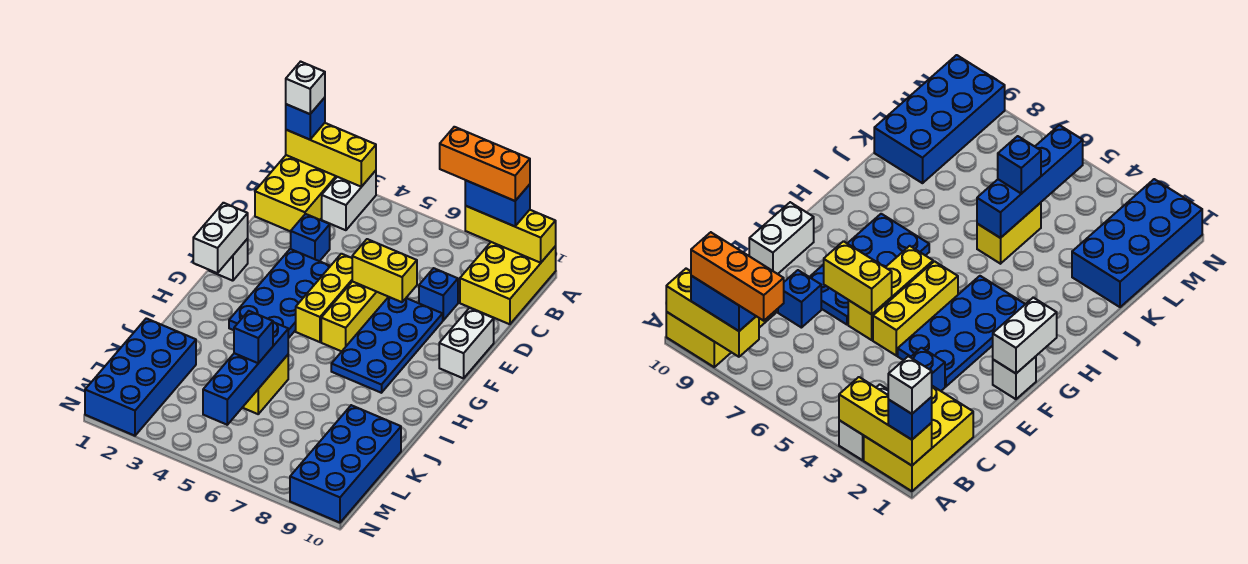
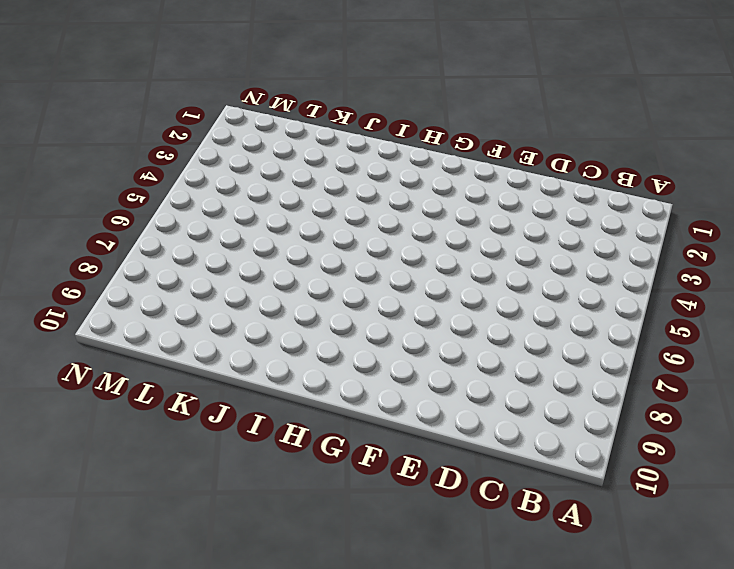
none -> yellow brick A1:C2 level 1
none -> white brick A3:B3 level 1
none -> yellow brick A9:C10 level 1

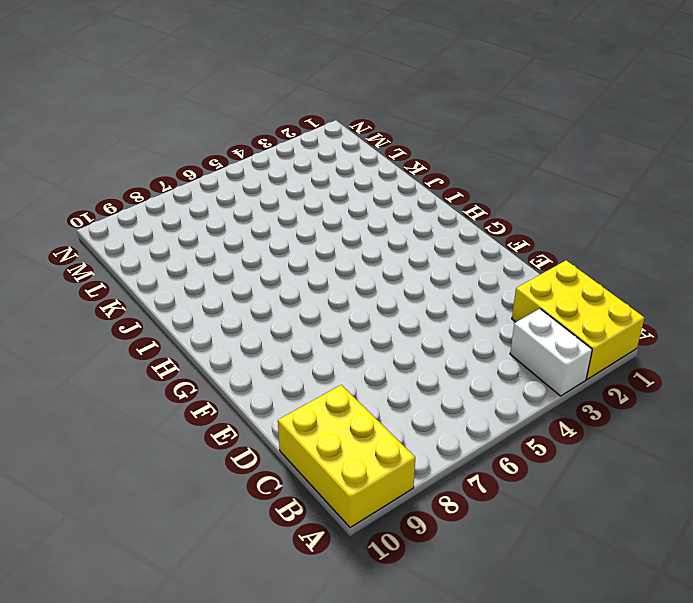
none -> blue brick D3 level 1
none -> blue brick D8 level 1
none -> blue plate E3:H4 level 1

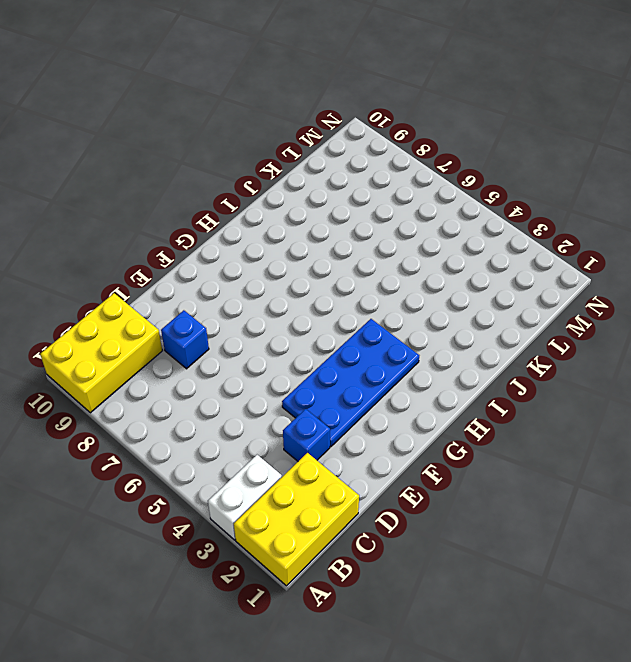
none -> yellow brick E5:G5 level 1
none -> yellow brick E6:G6 level 1
none -> blue plate E7:H8 level 1

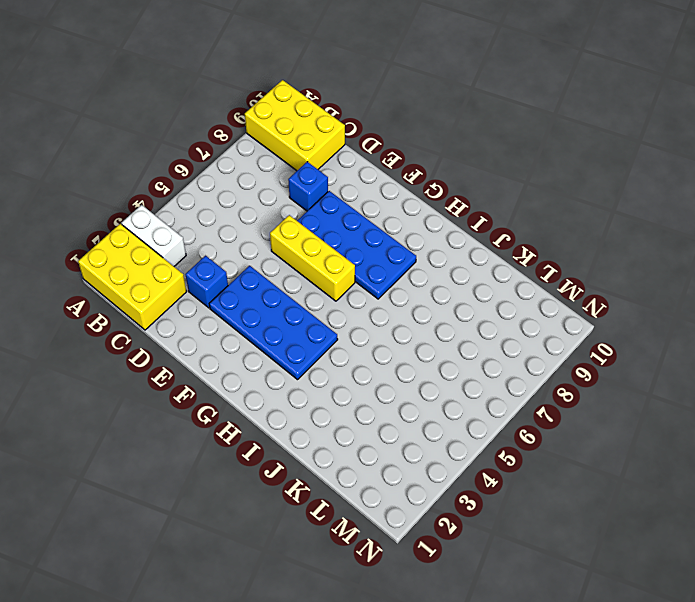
none -> yellow brick E5:G5 level 1
none -> white brick E10:F10 level 1
none -> white brick F1 level 1

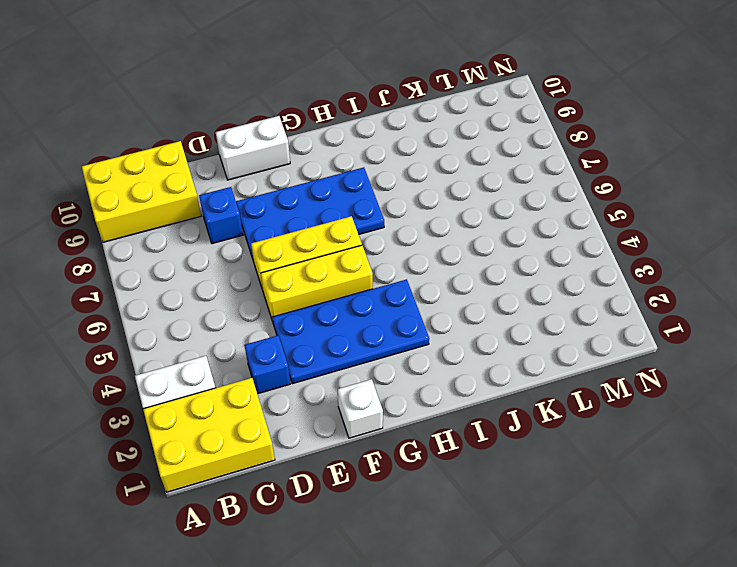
none -> yellow brick J5:K5 level 1
none -> blue brick K1:N2 level 1
none -> blue brick K9:N10 level 1

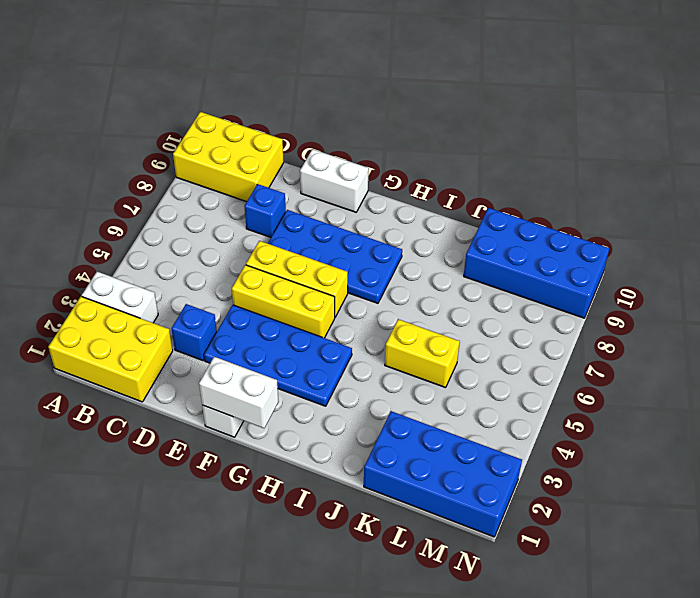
none -> yellow brick A1:A3 level 2
none -> yellow brick A8:A10 level 2
none -> yellow brick E6:E7 level 2

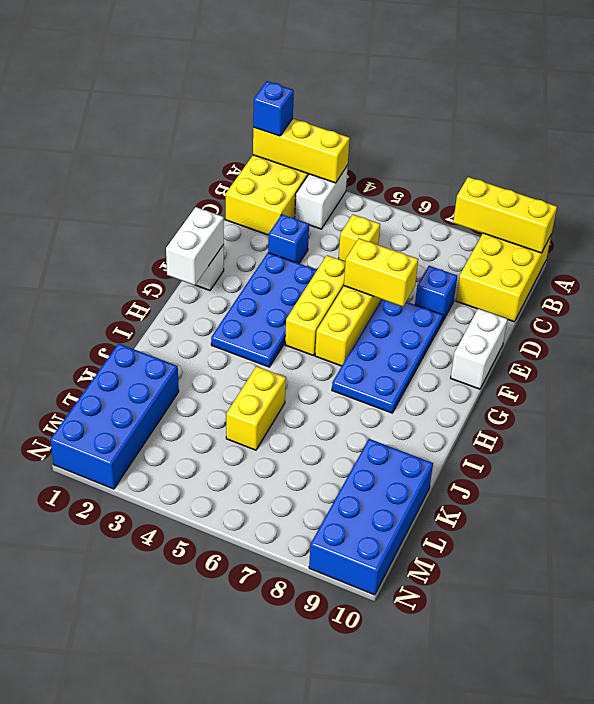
yellow brick C5 level 1 -> none
none -> blue brick J5:M5 level 2
none -> blue brick A8:A9 level 3
none -> blue brick K5 level 3

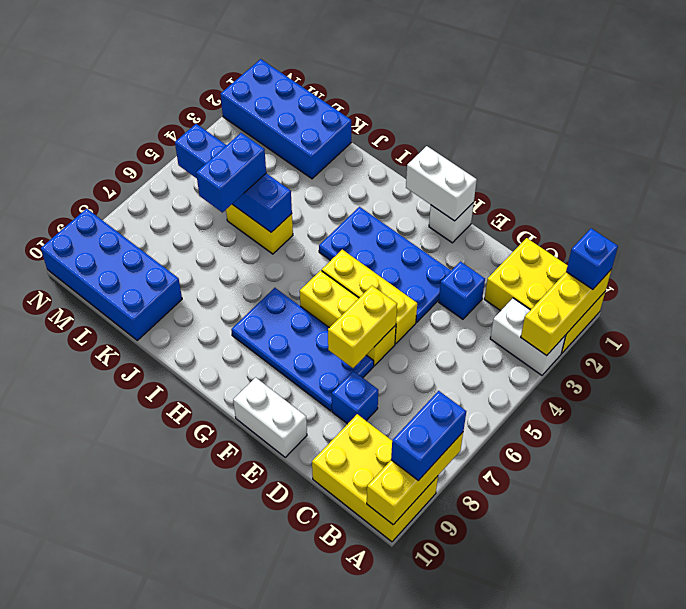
blue brick K5:K6 level 3 -> blue brick K5 level 3
none -> white brick A1 level 4
none -> orange brick A7:A9 level 4

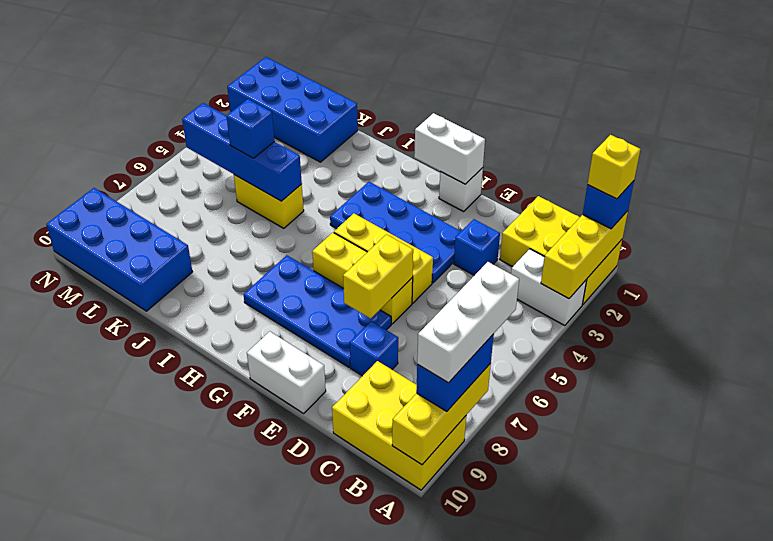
yellow brick A1 level 4 -> white brick A1 level 4
white brick A7:A9 level 4 -> orange brick A7:A9 level 4

